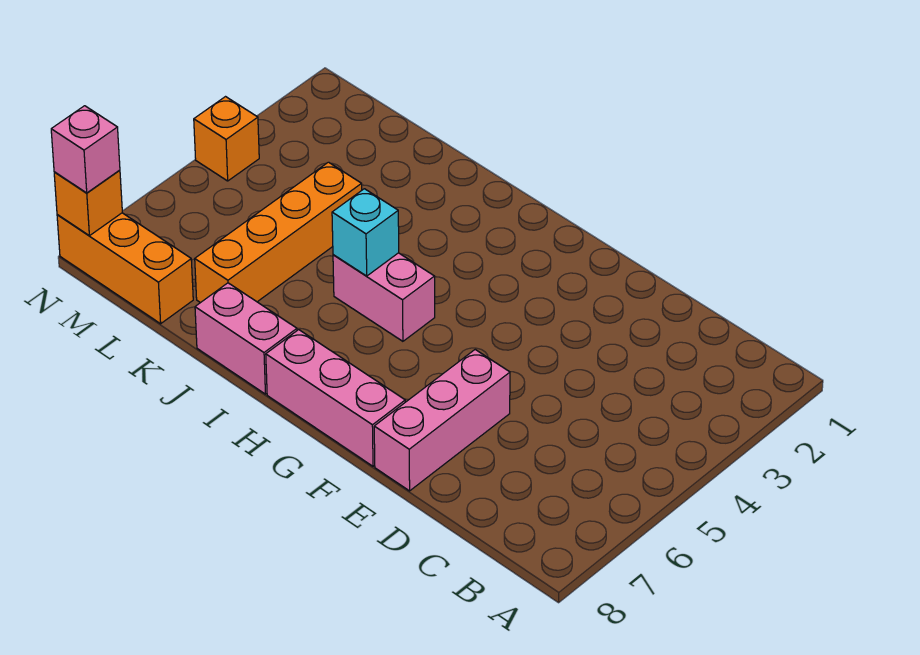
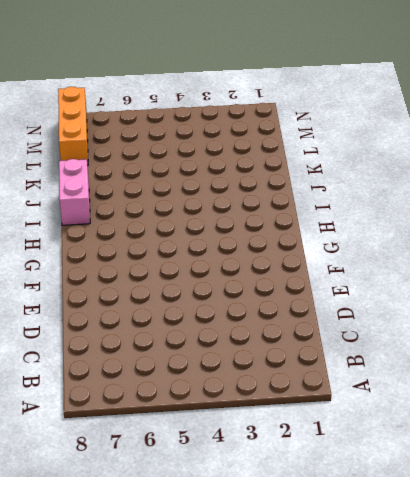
none -> pink brick E6:E8 level 1
none -> pink brick F8:H8 level 1

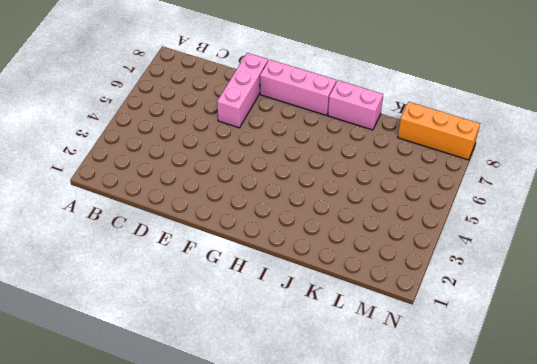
none -> pink brick H5:I5 level 1
none -> orange brick K4:K7 level 1

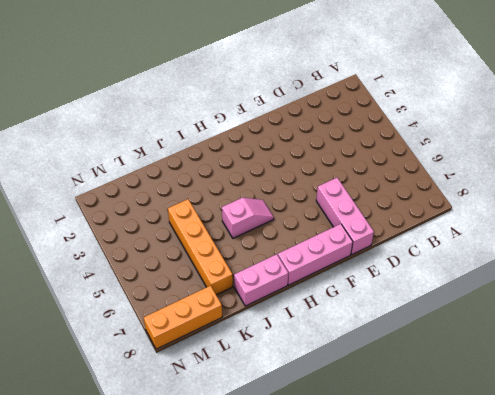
pink slope H5:I5 level 1 top I -> pink brick H5:I5 level 1
none -> orange brick N4 level 1
none -> cyan brick I5 level 2

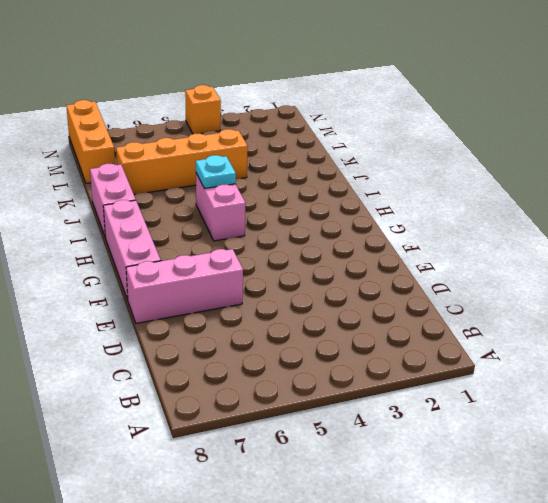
cyan plate I5 level 2 -> cyan brick I5 level 2
none -> orange brick N8 level 2
none -> pink brick N8 level 3

